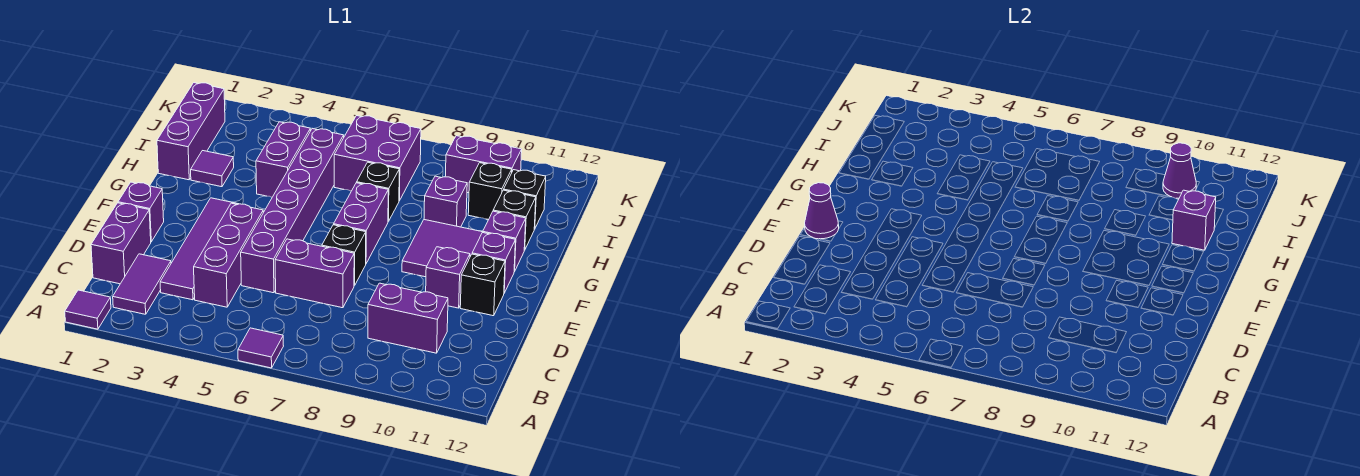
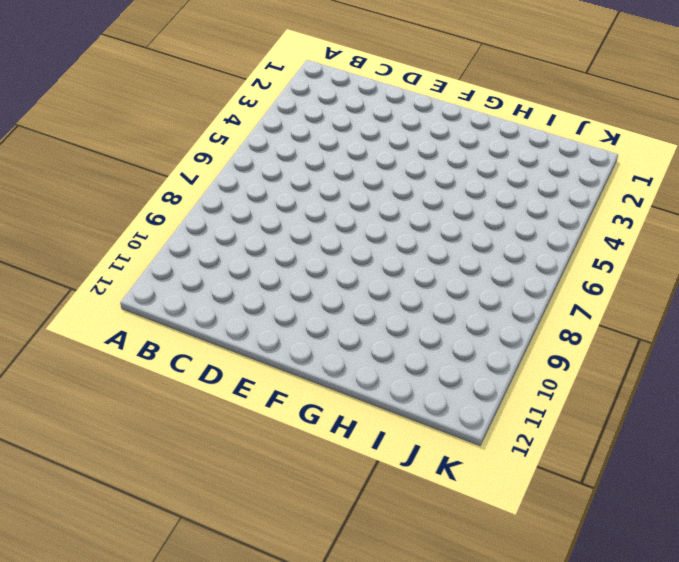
none -> purple tile A1 level 1
none -> purple tile A6 level 1
none -> purple tile B2:C2 level 1
none -> purple brick C1:D1 level 1

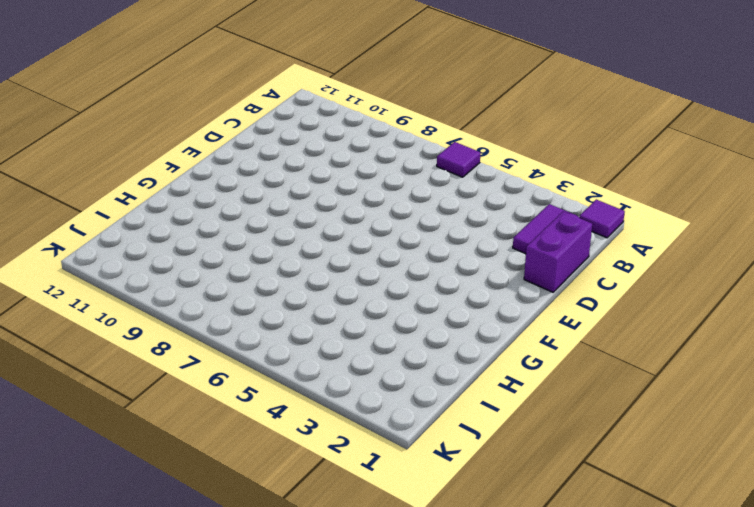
none -> purple tile C3:F3 level 1
none -> purple brick C4:E4 level 1
none -> purple brick C9:C10 level 1
none -> purple brick D5:I5 level 1

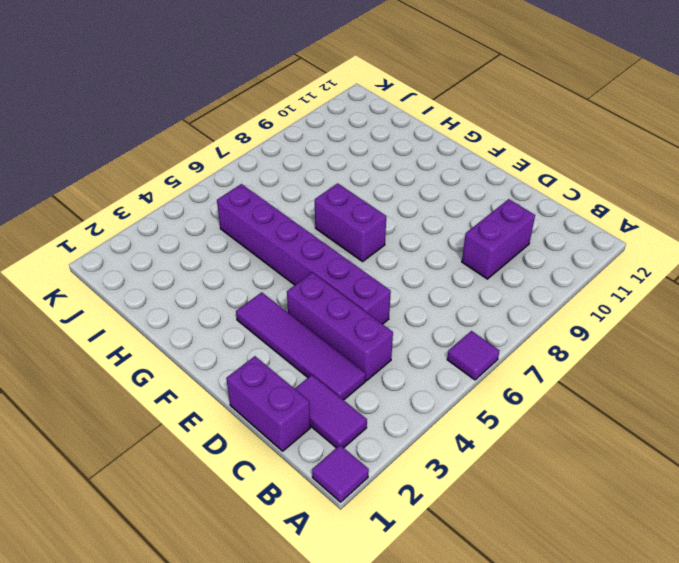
none -> purple brick D6:D7 level 1
none -> purple brick E1 level 1
none -> black brick E7 level 1
none -> purple brick E10 level 1

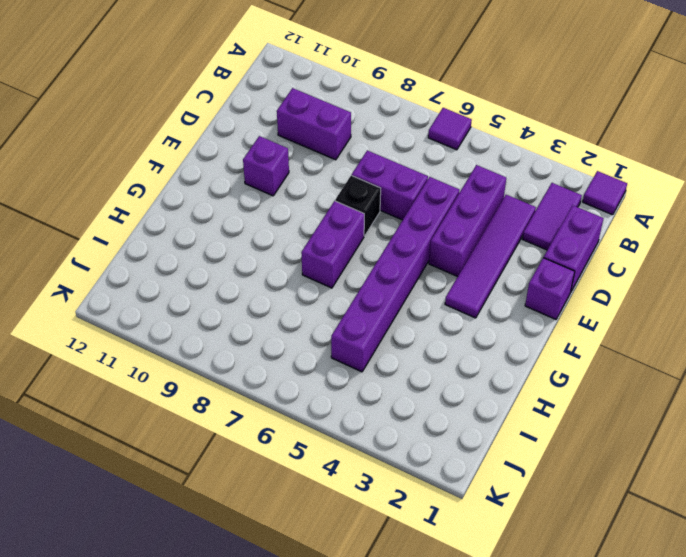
none -> black brick E11 level 1
none -> purple tile F9:G10 level 1
none -> purple brick F11 level 1
none -> purple brick G11 level 1

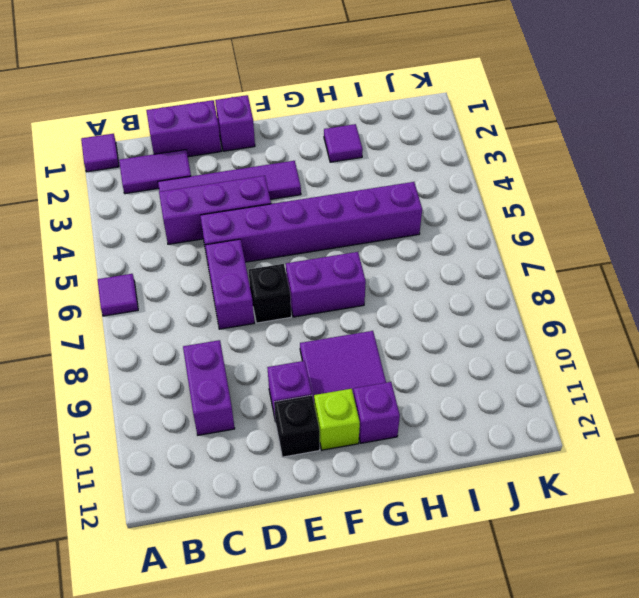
lime brick F11 level 1 -> purple brick F11 level 1
none -> purple brick H1:J1 level 1
none -> purple brick H4:I4 level 1
none -> black brick H7 level 1
none -> purple brick H9 level 1

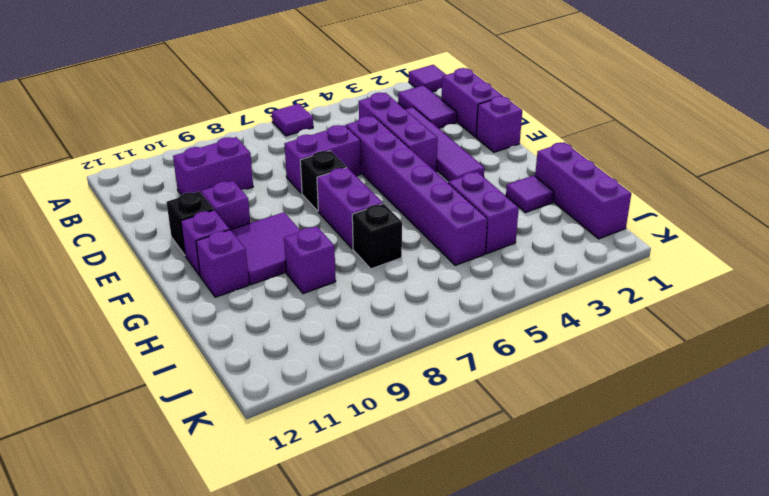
none -> black brick H11 level 1
none -> purple brick I6:J7 level 1
none -> black brick I10 level 1
none -> black brick I11 level 1

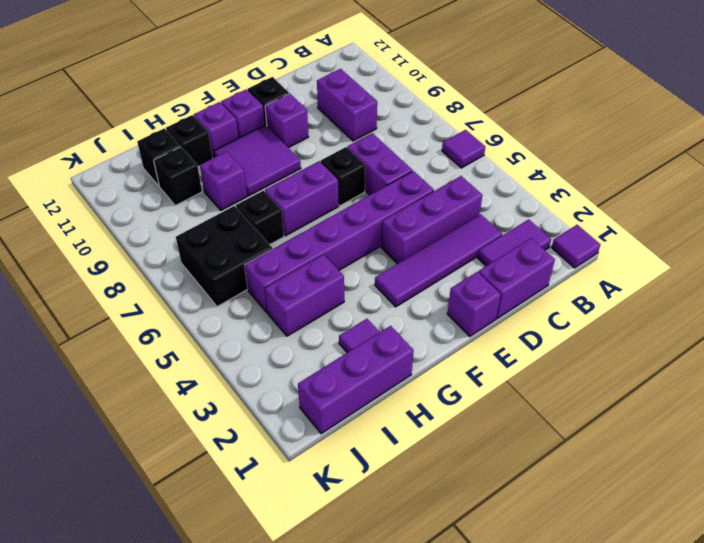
black brick I6:J7 level 1 -> purple brick I6:J7 level 1
none -> purple brick J9:J10 level 1
none -> purple cone E1 level 2
none -> purple brick H11 level 2
none -> purple cone J10 level 2

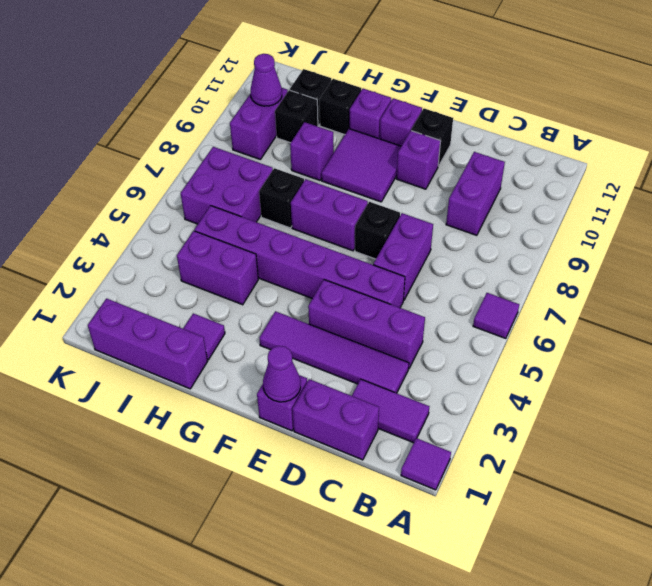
none -> purple brick H11 level 2

